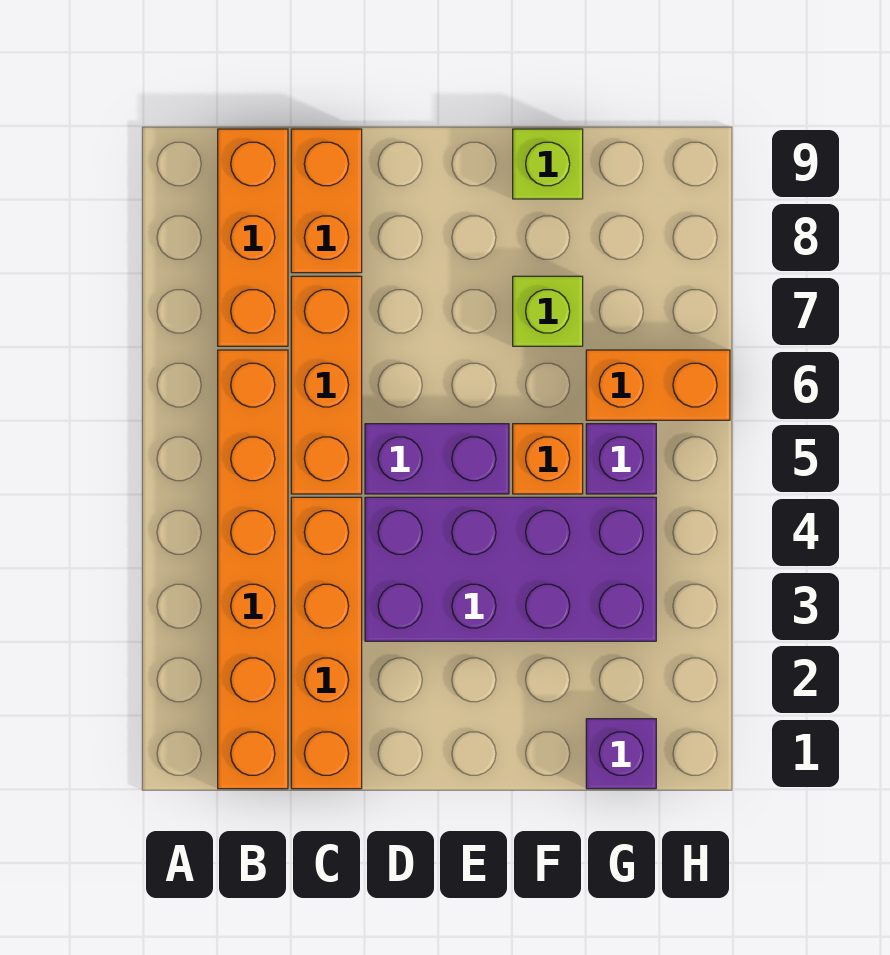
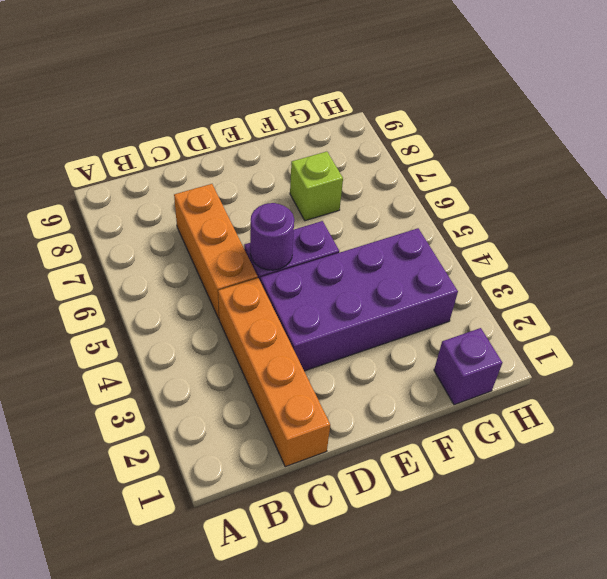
purple round brick D5 level 2 -> none
none -> orange brick B1:B6 level 1
none -> orange brick B7:B9 level 1
none -> orange brick C8:C9 level 1

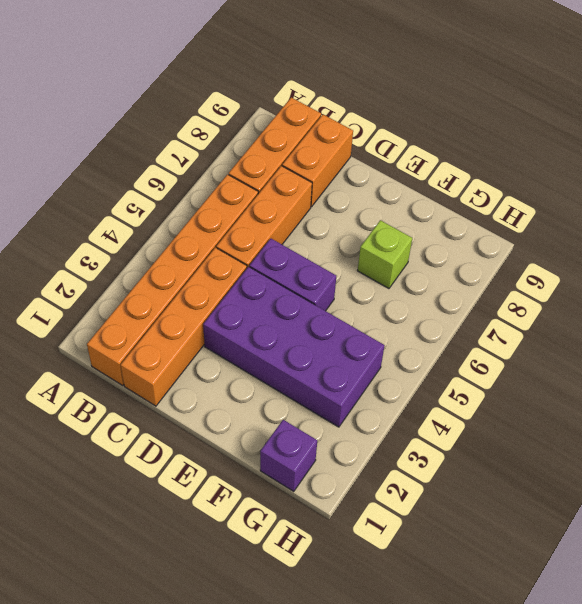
none -> orange brick F5 level 1
none -> lime brick F9 level 1
none -> purple brick G5 level 1

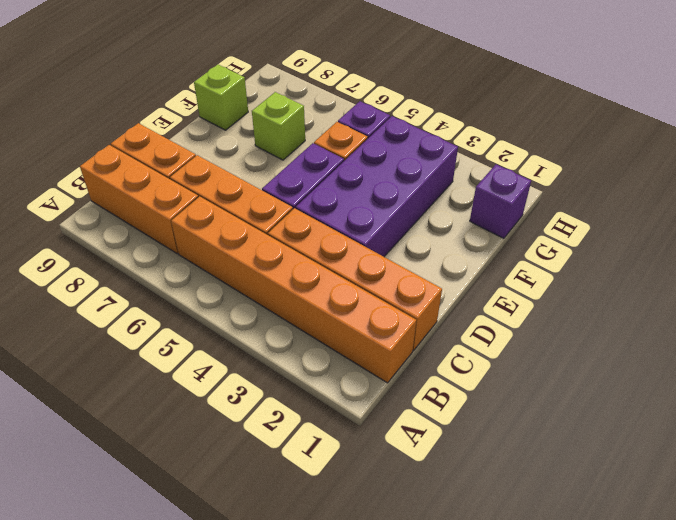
none -> orange brick G6:H6 level 1

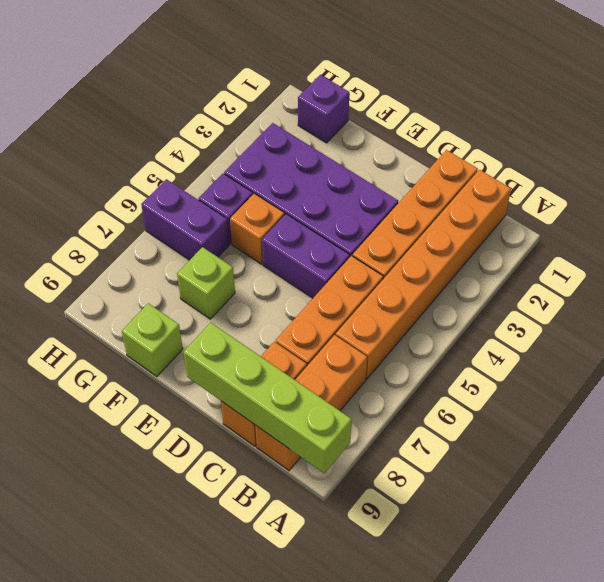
lime brick A9:D9 level 2 -> none
purple brick G6:H6 level 1 -> orange brick G6:H6 level 1

